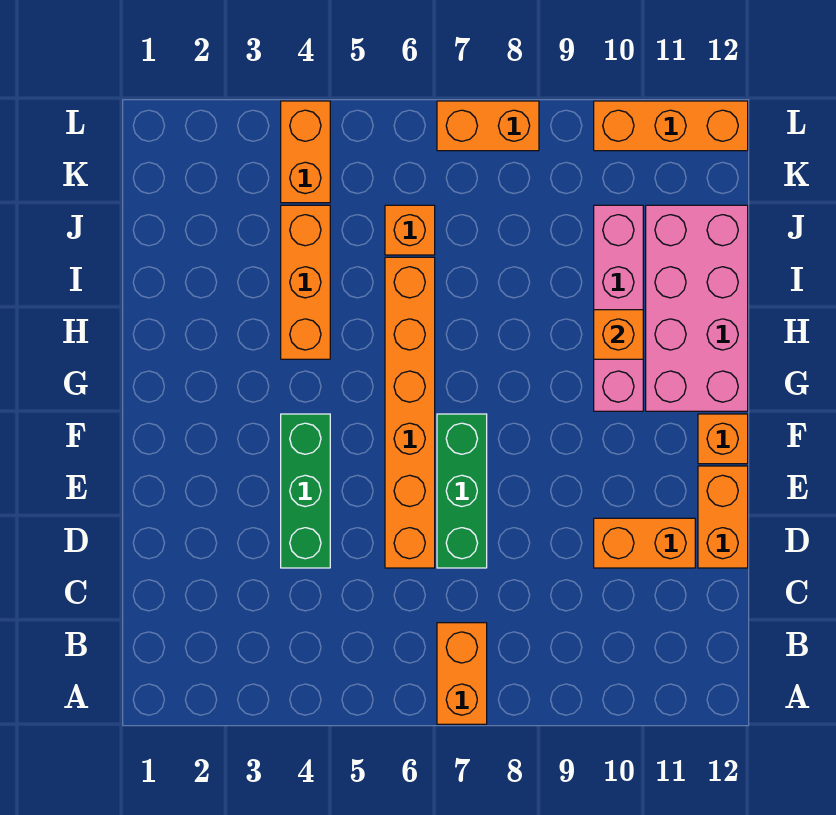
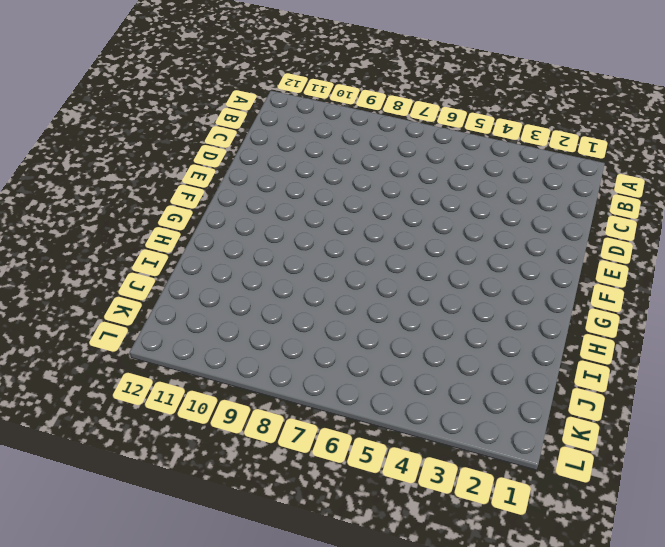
none -> orange brick A7:B7 level 1
none -> green brick D4:F4 level 1
none -> orange brick D6:I6 level 1

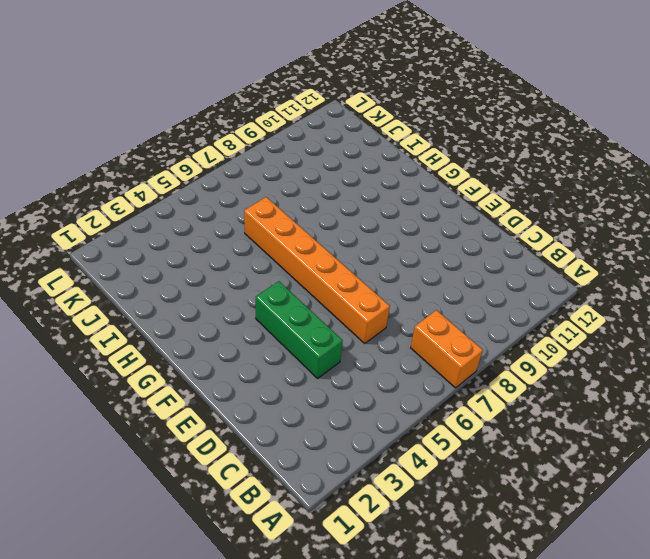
none -> green brick D7:F7 level 1
none -> orange brick D10:D11 level 1
none -> orange brick D12:E12 level 1

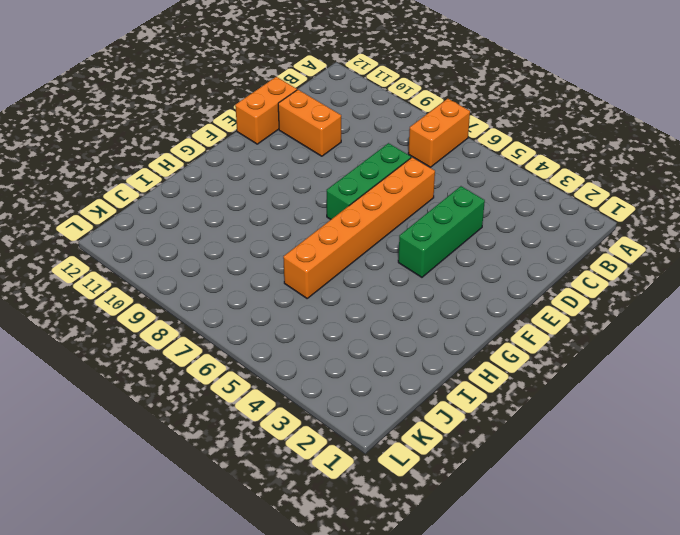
none -> orange brick F12 level 1
none -> pink brick G10:J10 level 1
none -> pink brick G11:J12 level 1

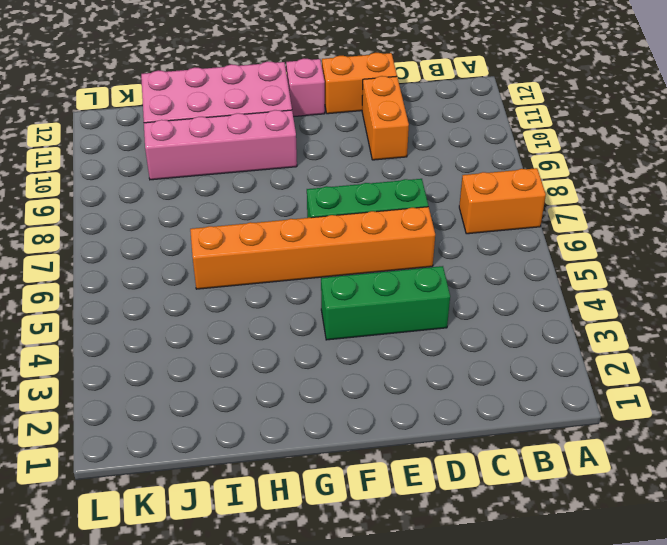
pink brick F12 level 1 -> orange brick F12 level 1
none -> orange brick H4:J4 level 1
none -> orange brick J6 level 1
none -> orange brick K4:L4 level 1

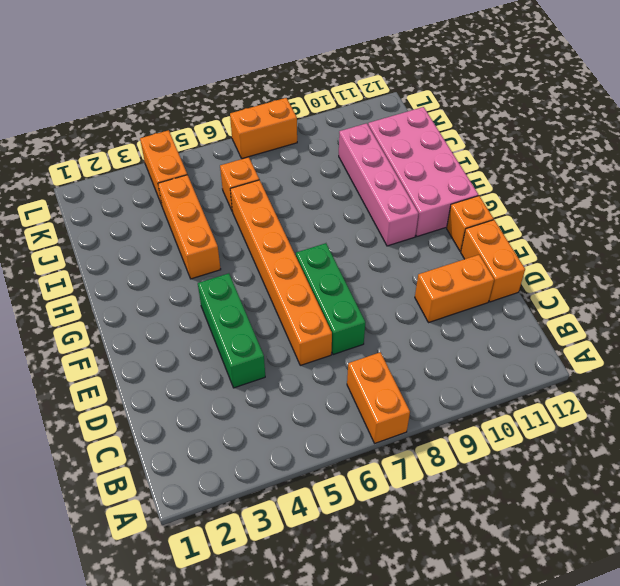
none -> orange brick L10:L12 level 1
none -> orange brick H10 level 2

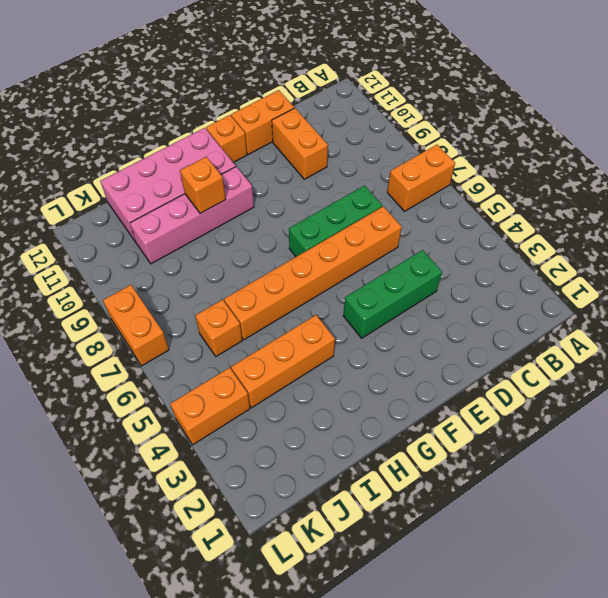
none -> orange brick L10:L12 level 1

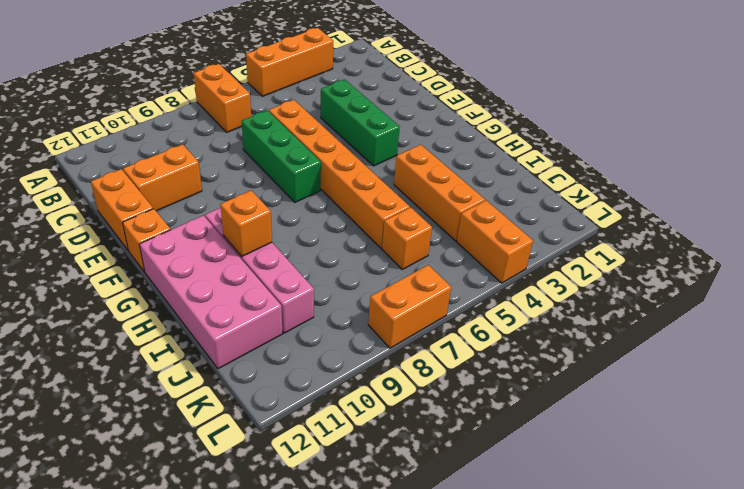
orange brick A3:A5 level 1 -> orange brick L10:L12 level 1

